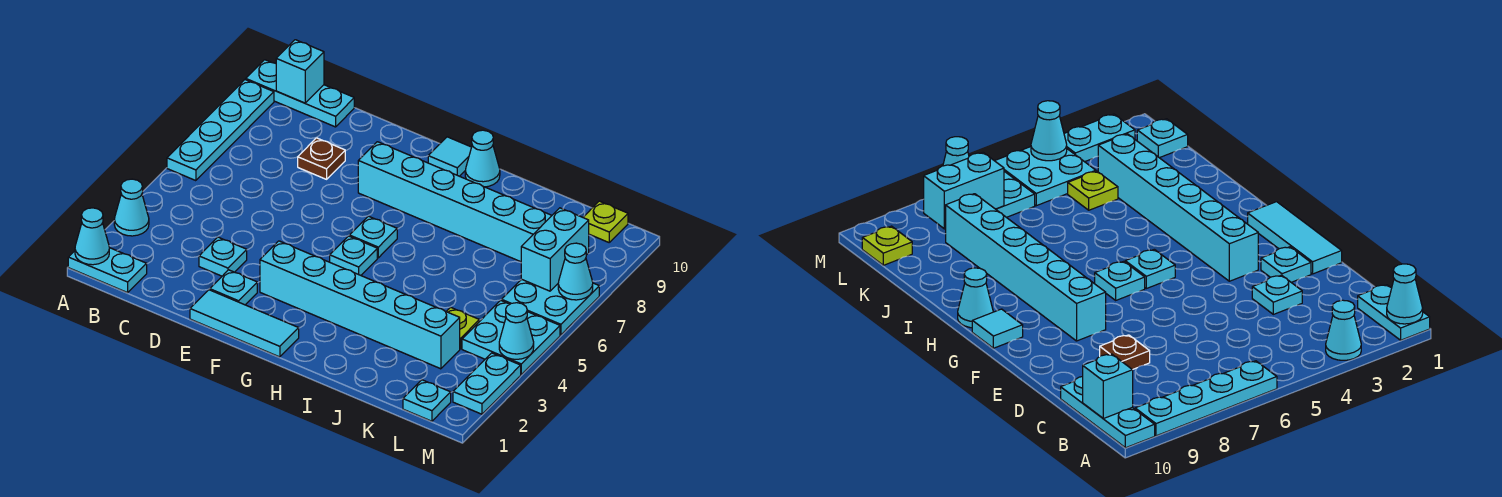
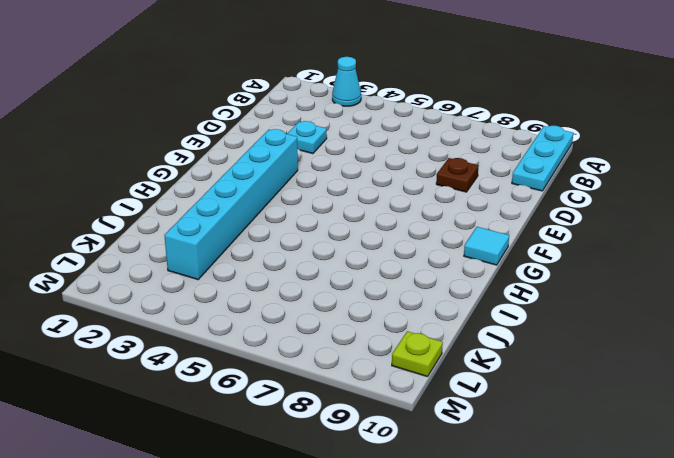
none -> cyan plate A1:B1 level 1
none -> cyan plate A6:A9 level 1
none -> cyan tile E1:G1 level 1

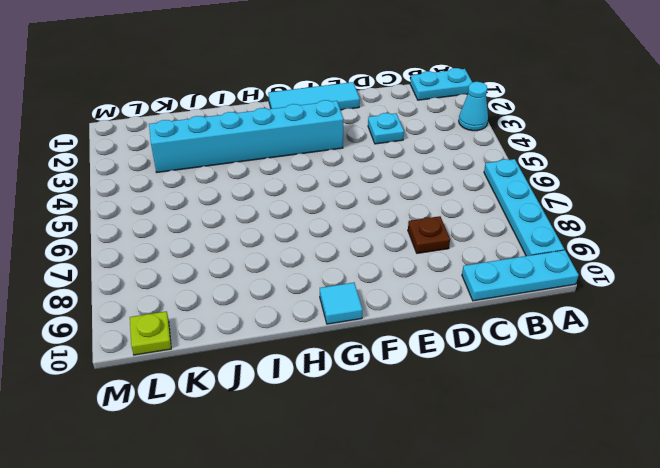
none -> cyan plate E2 level 1
none -> cyan brick F8:K8 level 1
none -> cyan plate G5 level 1

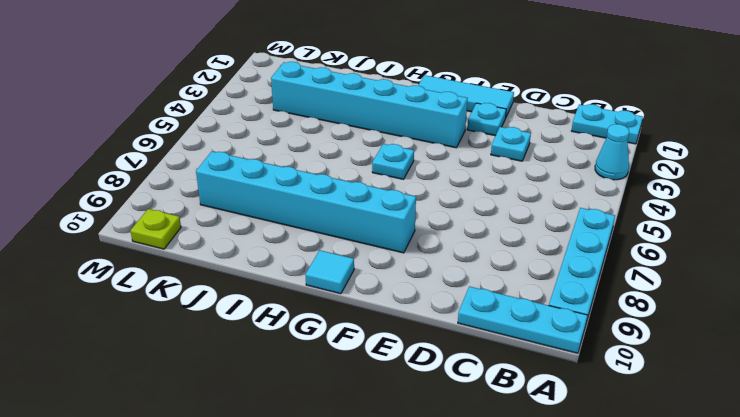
none -> brown plate D8 level 1
none -> cyan plate G6 level 1
none -> cyan cone H10 level 1

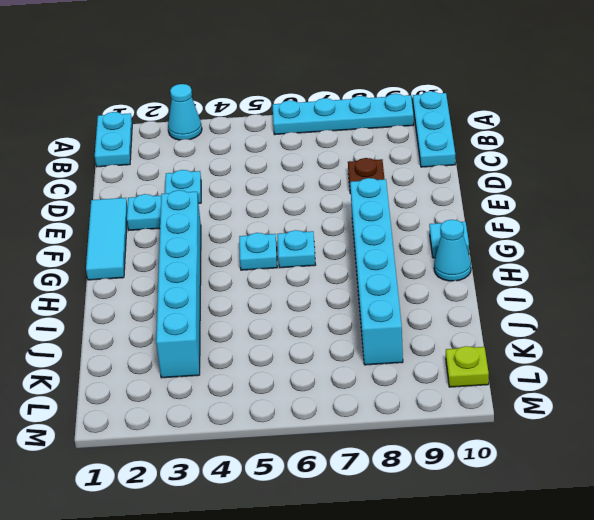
none -> lime plate K4 level 1
none -> cyan plate L1 level 1
none -> cyan plate L4:M5 level 1

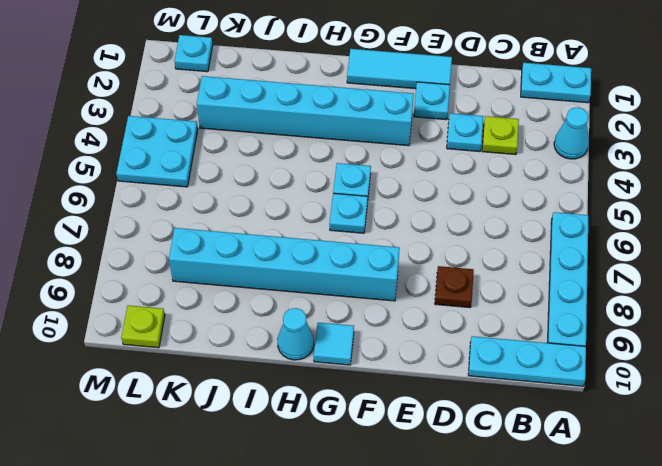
lime plate C3 level 1 -> lime plate K4 level 1
none -> cyan plate L6:M7 level 1
none -> cyan plate M2:M3 level 1
none -> cyan cone A1 level 2

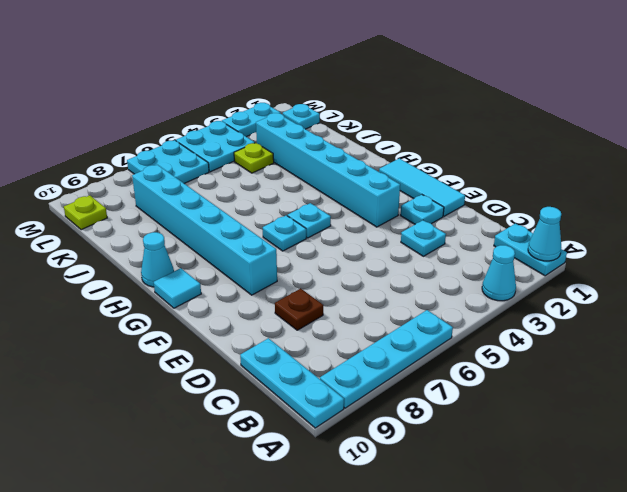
none -> cyan brick B10 level 2
none -> cyan brick L7:L8 level 2
none -> cyan cone M4 level 2

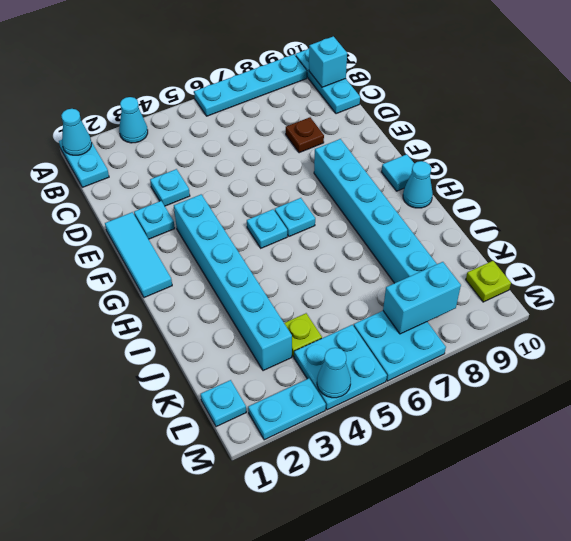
none -> cyan cone M7 level 2

